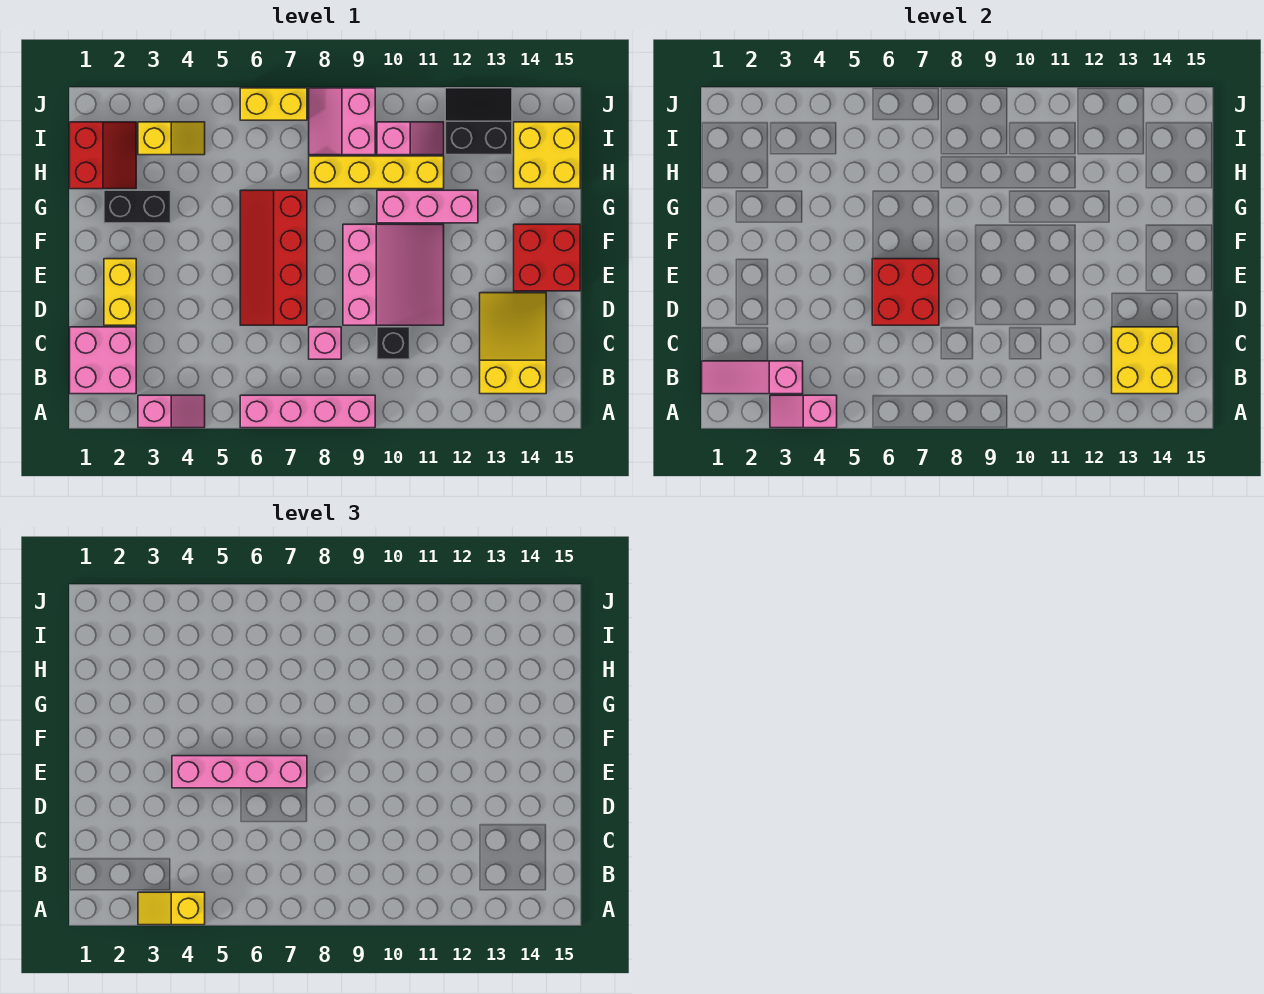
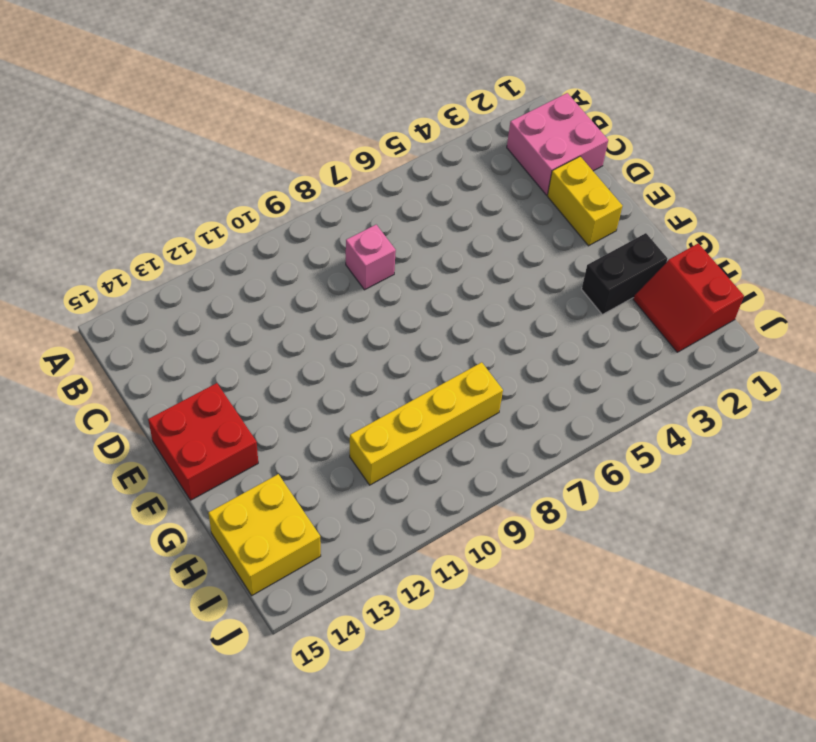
none -> pink slope A3:A4 level 1 top 3
none -> pink brick A6:A9 level 1
none -> yellow slope B13:D14 level 1 top B

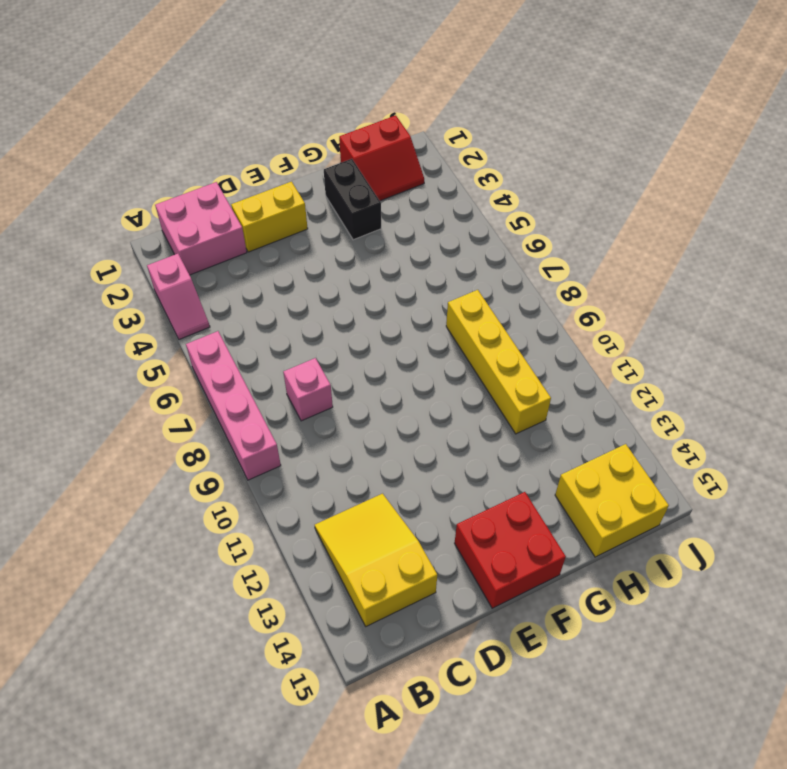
yellow slope B12:C14 level 1 top 14 -> yellow slope B13:D14 level 1 top B
none -> black brick C10 level 1
none -> red slope D6:G7 level 1 top 7
none -> pink slope D9:F11 level 1 top 9

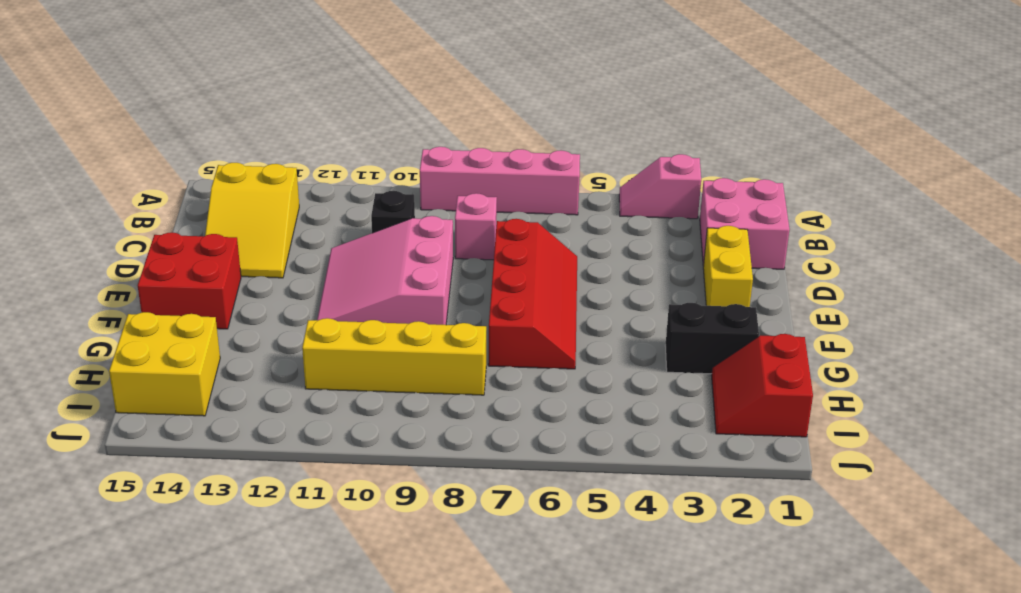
none -> pink brick G10:G12 level 1
none -> yellow slope I3:I4 level 1 top 3
none -> pink slope I8:J9 level 1 top 9

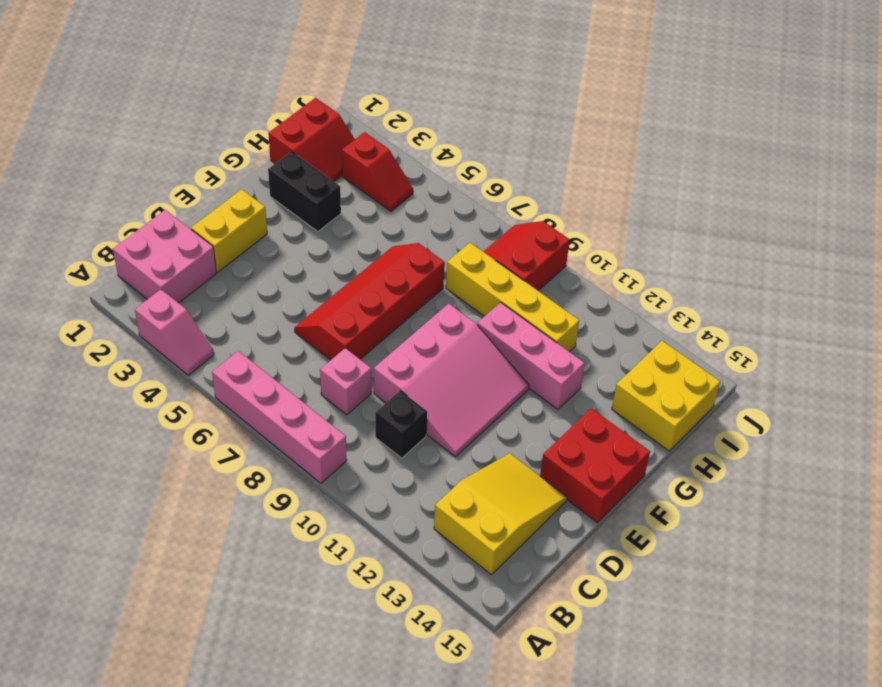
red slope I3:I4 level 1 top 3 -> yellow slope I3:I4 level 1 top 3
red slope I8:J9 level 1 top 9 -> pink slope I8:J9 level 1 top 9
none -> pink slope I10:I11 level 1 top 10
none -> black slope I12:J13 level 1 top I
none -> yellow brick J6:J7 level 1

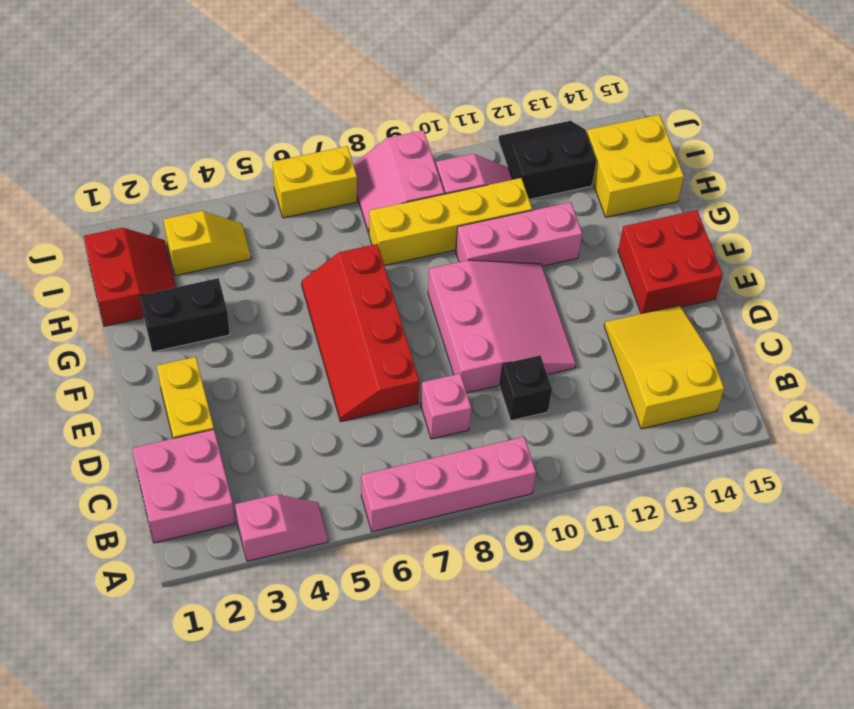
none -> pink slope A3:A4 level 2 top 4
none -> pink slope B1:B3 level 2 top 3
none -> yellow brick B13:C14 level 2

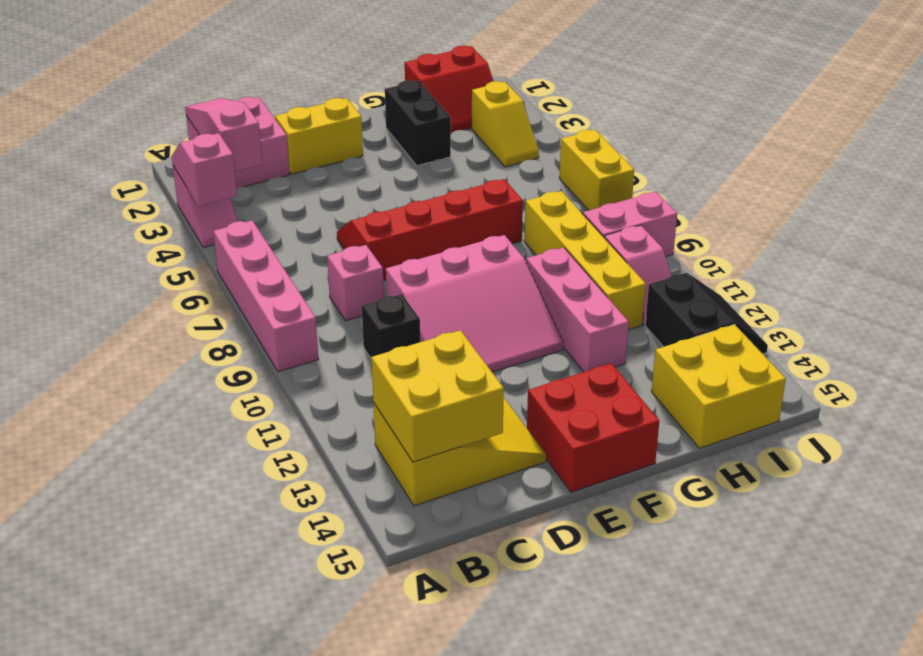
none -> red brick D6:E7 level 2
none -> yellow slope A3:A4 level 3 top 4
none -> pink brick E4:E7 level 3

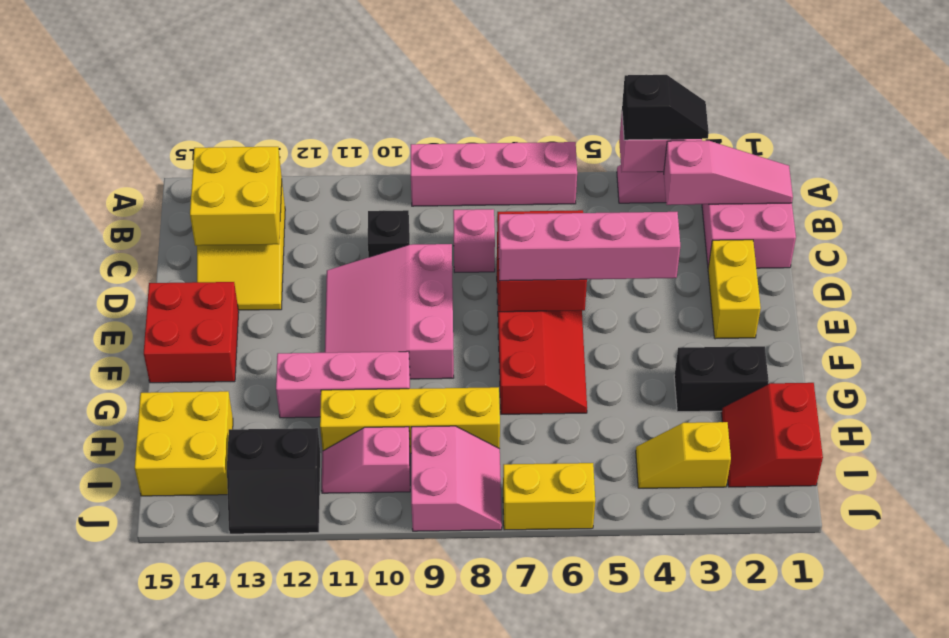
black slope A3:A4 level 3 top 4 -> yellow slope A3:A4 level 3 top 4

